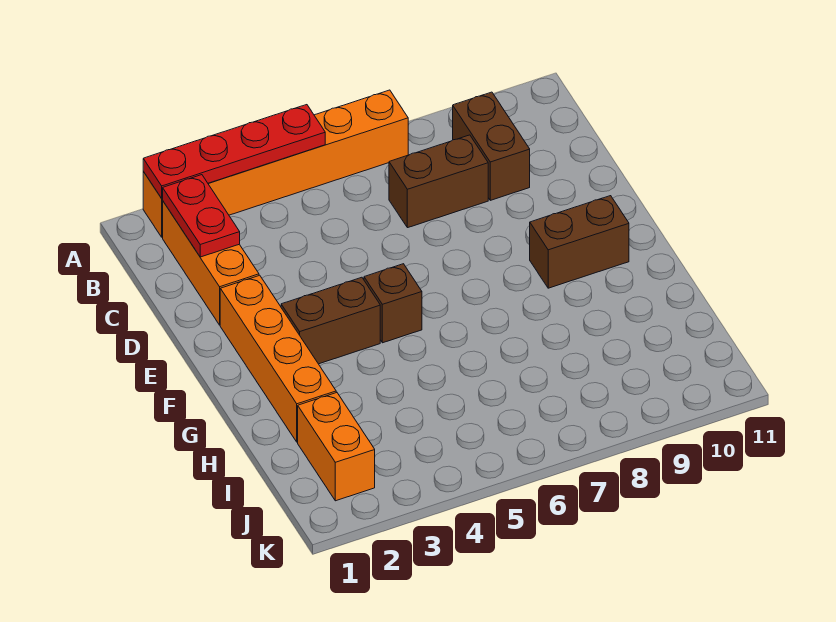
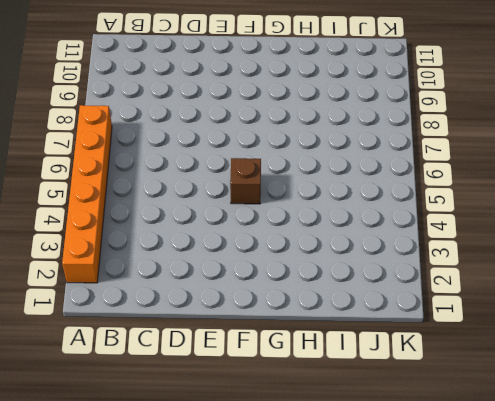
none -> orange brick B2:D2 level 1
none -> brown brick B9:C9 level 1

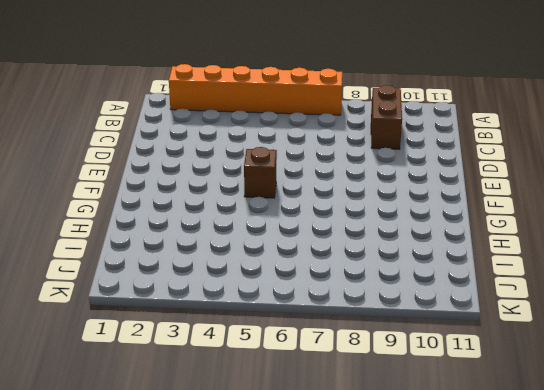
none -> orange brick B2:D2 level 1
none -> brown brick C7:C8 level 1

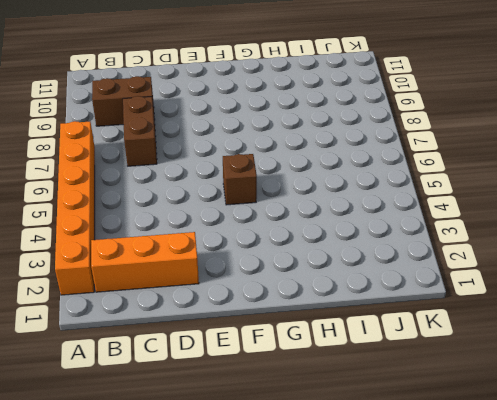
none -> orange brick E2:H2 level 1
none -> brown brick F3:F4 level 1

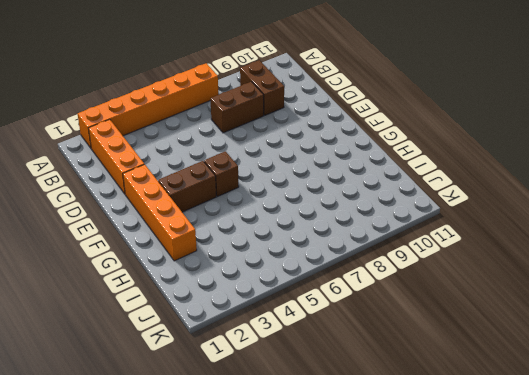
none -> brown brick F9:F10 level 1
none -> orange brick I2:J2 level 1

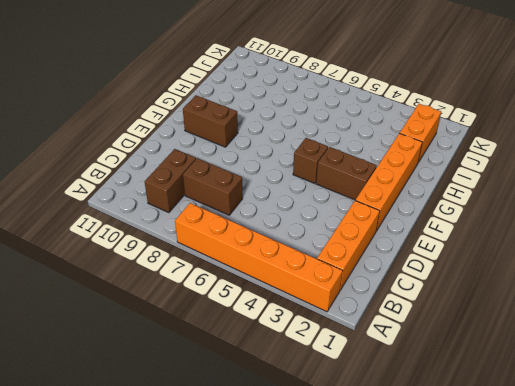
none -> red plate A2:A5 level 2
none -> red plate B2:C2 level 2

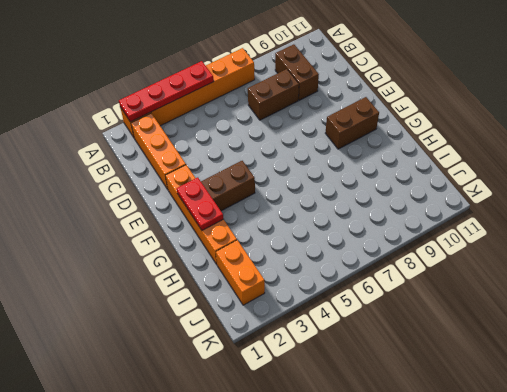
red plate F2:G2 level 2 -> red plate B2:C2 level 2
none -> brown brick F5 level 1

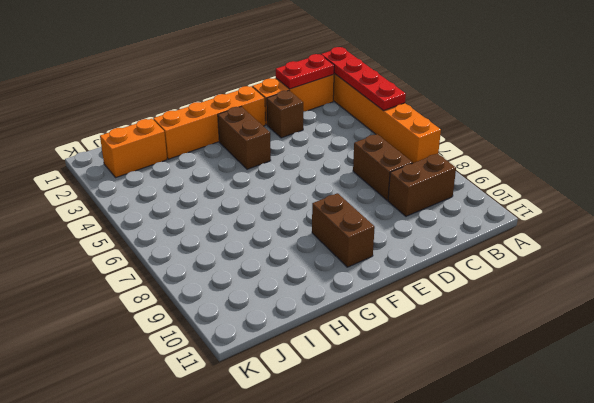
brown brick D3 level 1 -> brown brick F5 level 1

